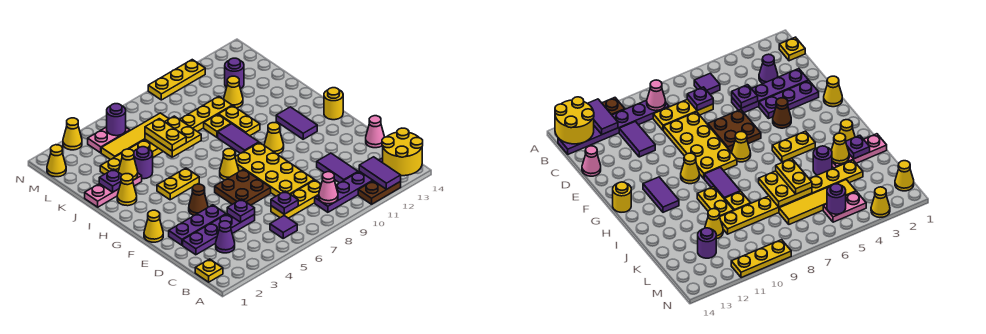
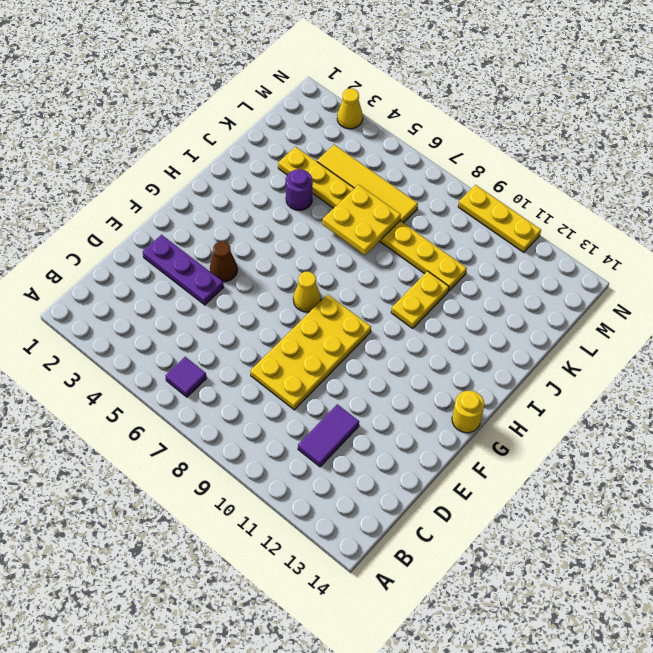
none -> brown plate A11:A12 level 1
none -> yellow plate B1 level 1
none -> purple plate B9:B14 level 1
none -> purple cone C3 level 1

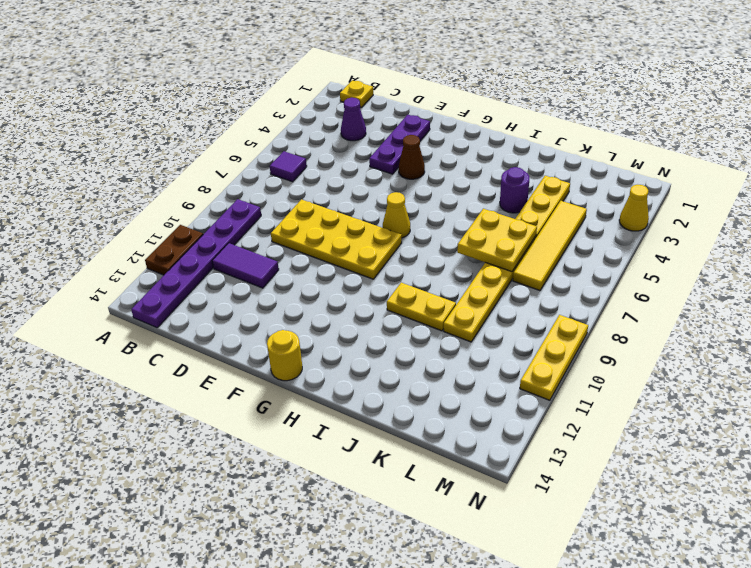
none -> yellow plate C7:C9 level 1
none -> purple plate D2:D5 level 1
none -> pink cone D14 level 1
none -> brown plate E6:F7 level 1

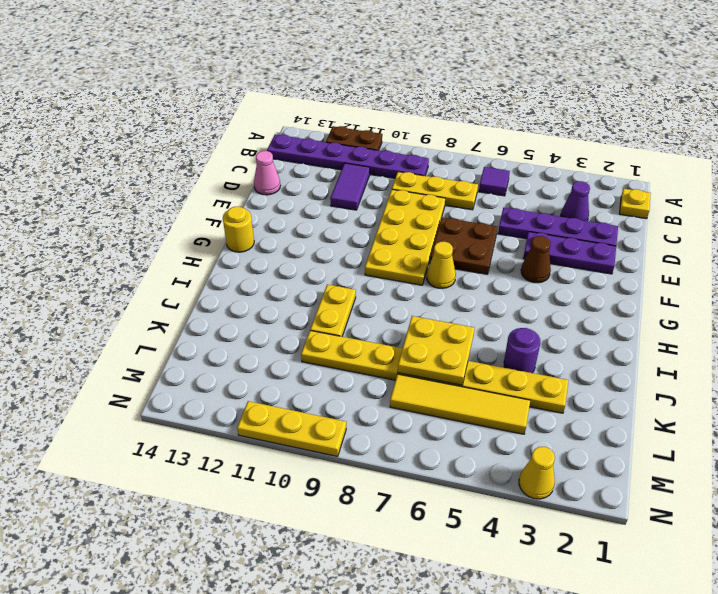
none -> yellow cone F1 level 1
none -> yellow cone G10 level 1
none -> purple tile G12:H12 level 1
none -> yellow plate H4:H5 level 1

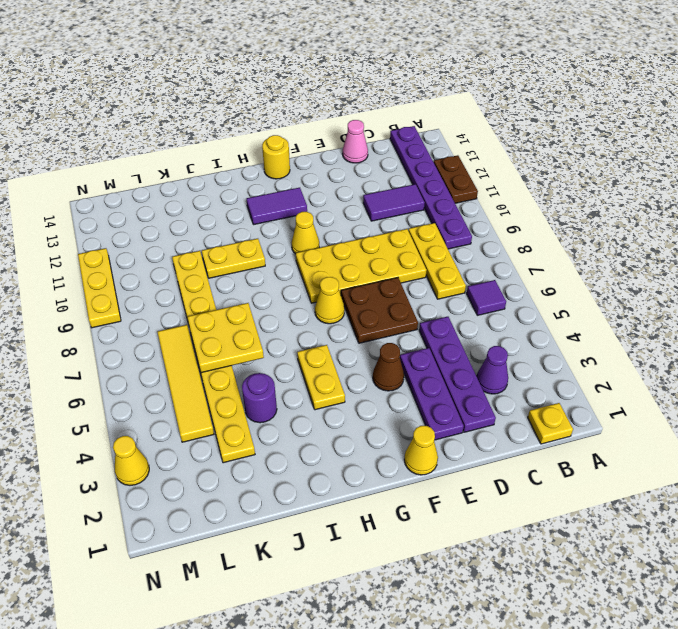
none -> purple tile H9:I9 level 1
none -> yellow cone I2 level 1
none -> pink plate J1:J3 level 1
none -> yellow plate J9 level 1

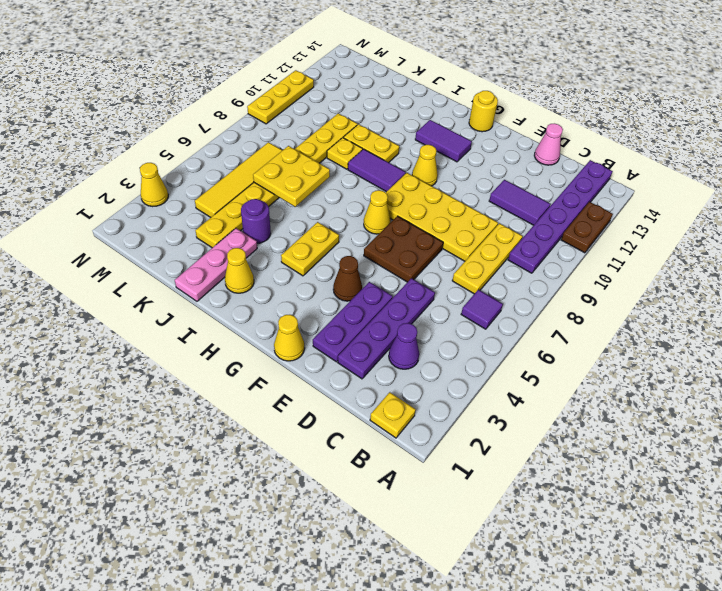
none -> yellow cone K11 level 1
none -> purple round brick L12 level 1
none -> yellow cone M1 level 1
none -> pink plate M4:M5 level 1

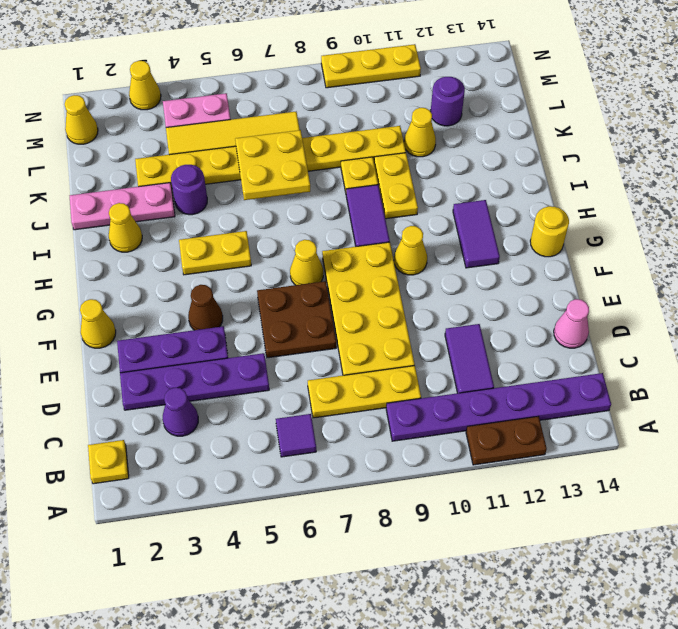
none -> purple tile A12:B12 level 2
none -> yellow round brick A13:B14 level 2
none -> pink cone B9 level 2
none -> purple plate C7 level 2

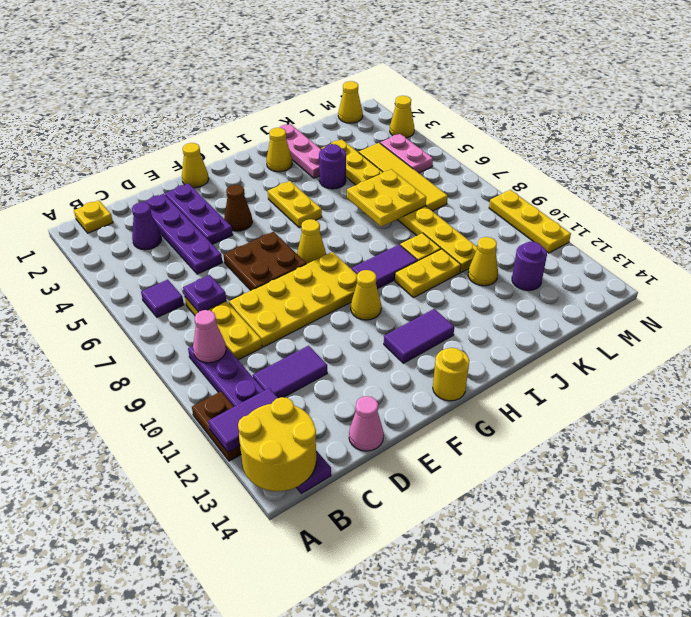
none -> purple plate D5 level 2
none -> purple plate J2 level 2
none -> yellow cone J3 level 2
none -> purple round brick M5 level 2

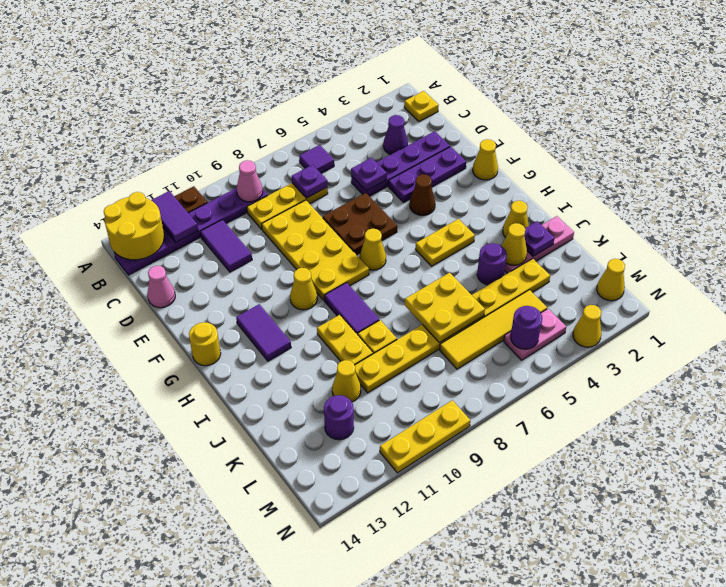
none -> yellow plate J6:K6 level 3

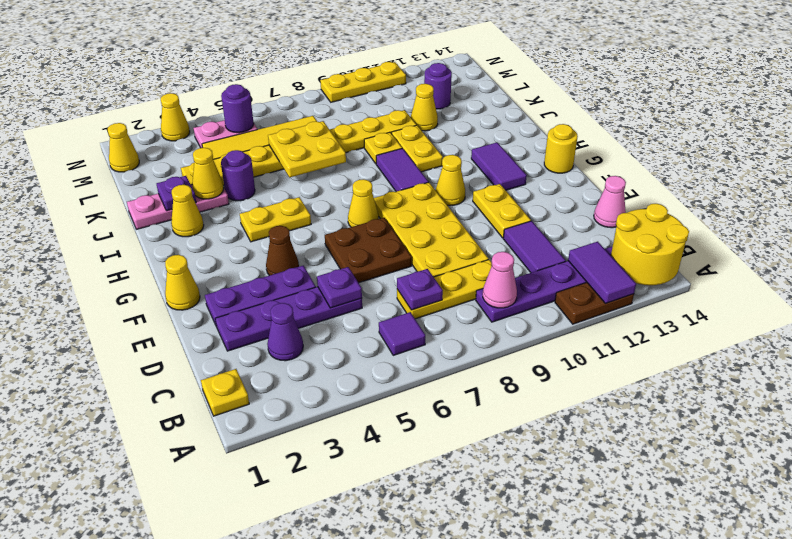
yellow plate E11:F11 level 1 -> yellow plate J6:K6 level 3

